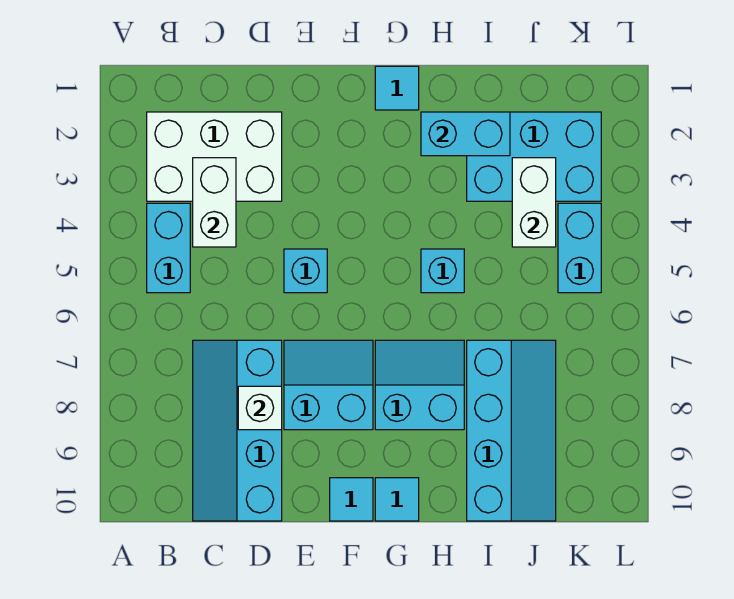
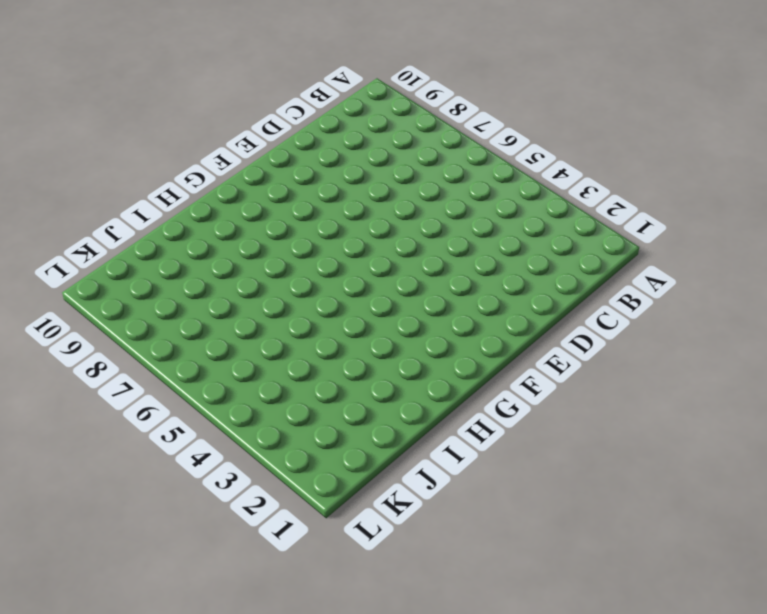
none -> white brick B2:D3 level 1
none -> cyan brick B4:B5 level 1
none -> cyan slope C7:D10 level 1 top D

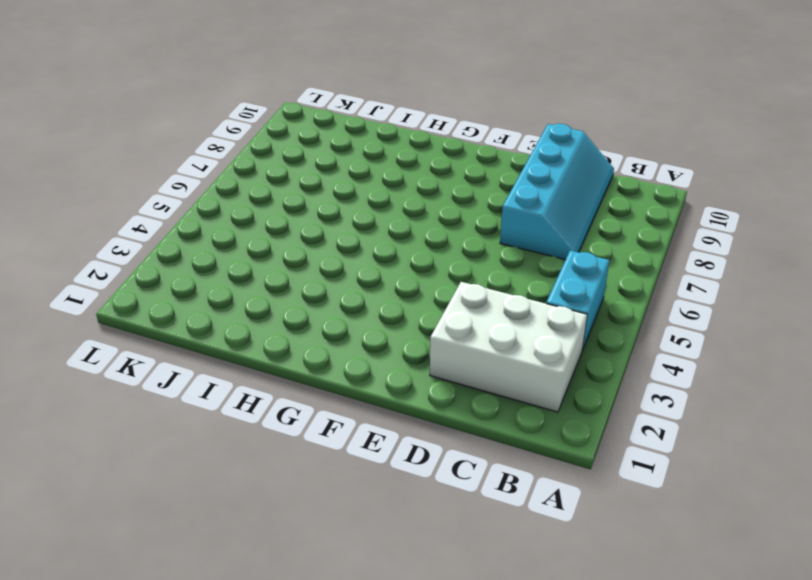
none -> cyan brick E5 level 1
none -> cyan slope E7:F8 level 1 top 8
none -> cyan tile F10 level 1

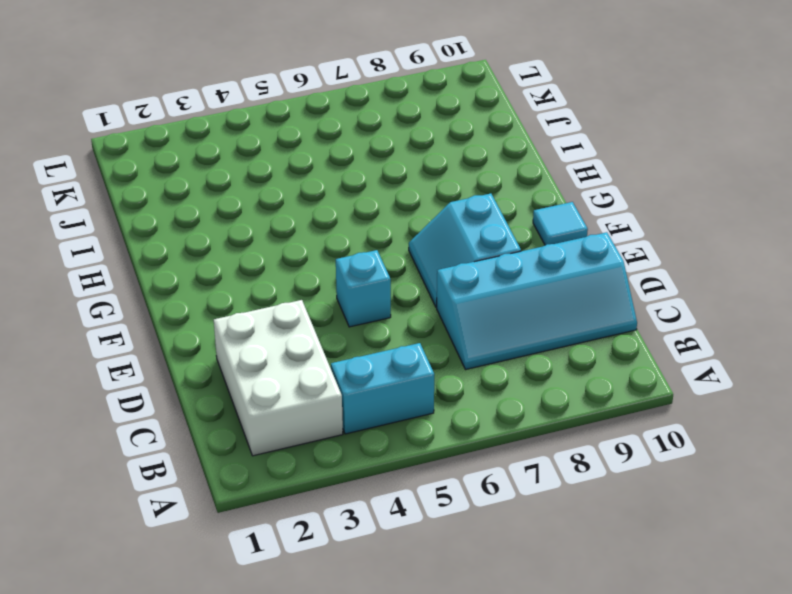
none -> cyan tile G1 level 1
none -> cyan slope G7:H8 level 1 top 8
none -> cyan tile G10 level 1

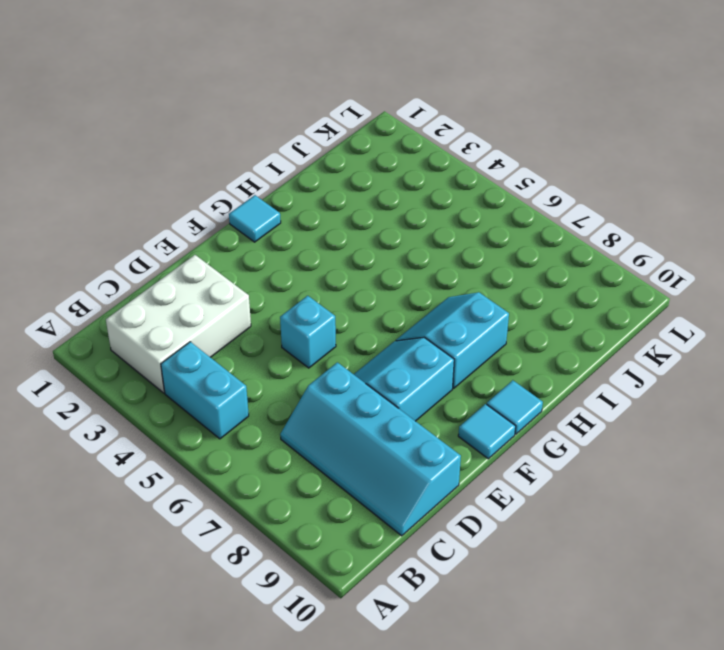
none -> cyan brick H5 level 1
none -> cyan brick I2:K3 level 1
none -> cyan slope I7:J10 level 1 top I

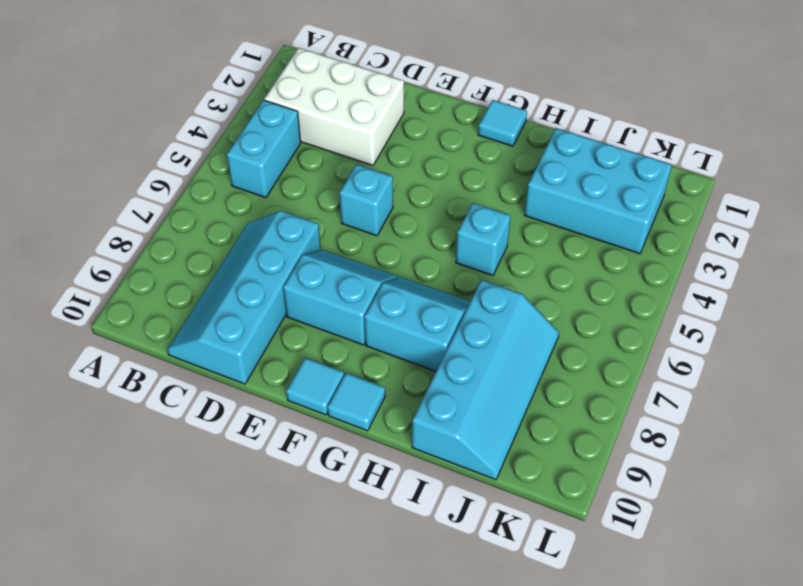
none -> cyan brick K4:K5 level 1
none -> white brick C3:C4 level 2
none -> white brick D8 level 2

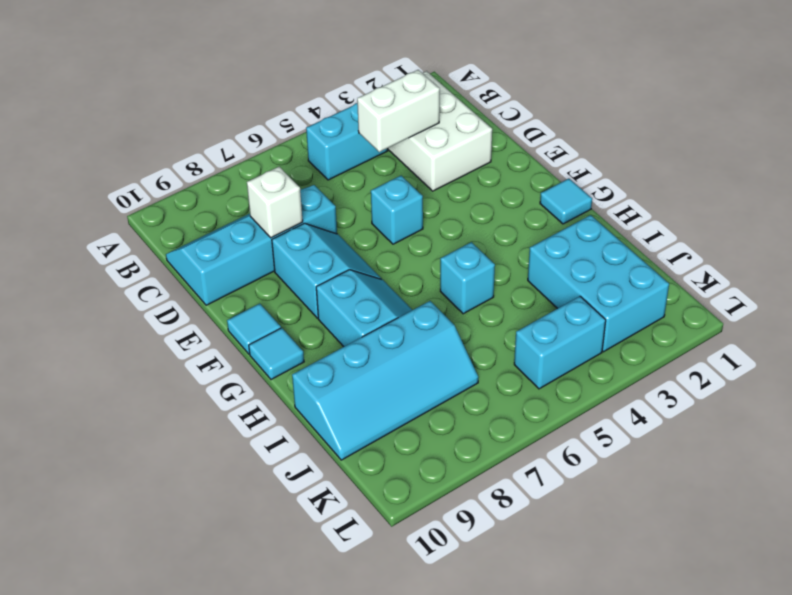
none -> cyan brick H2:I2 level 2
none -> white brick J3:J4 level 2

